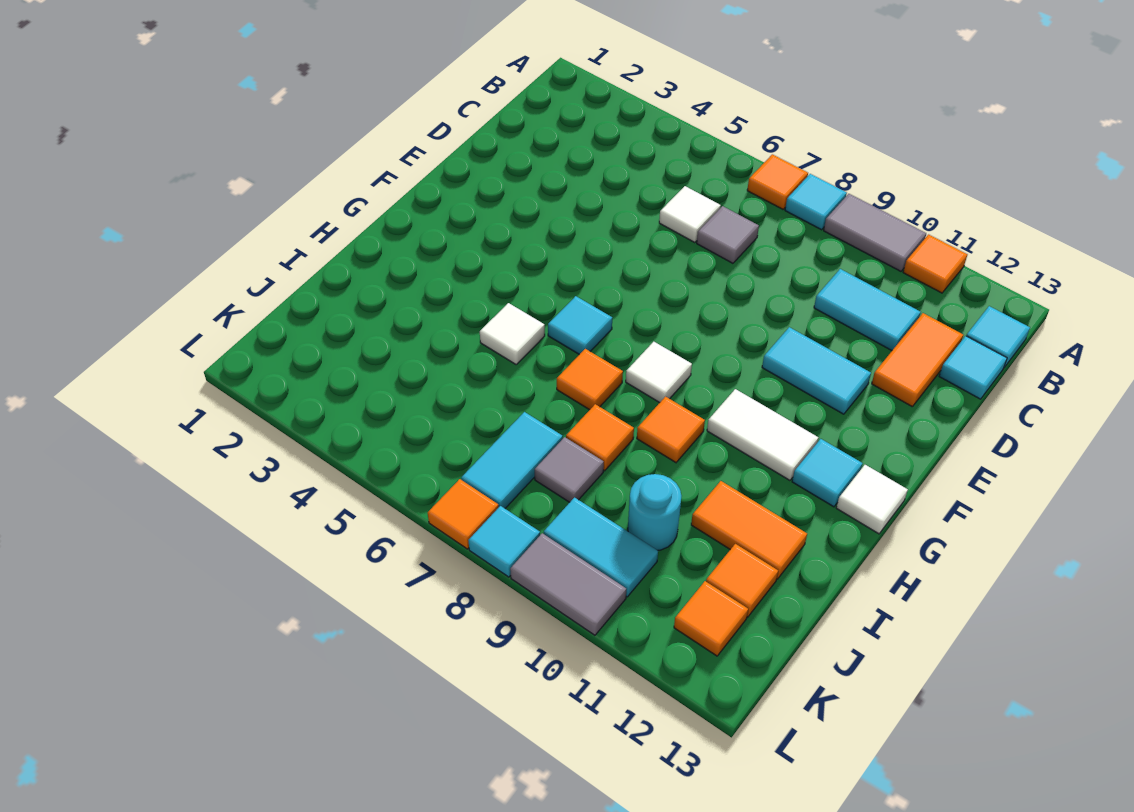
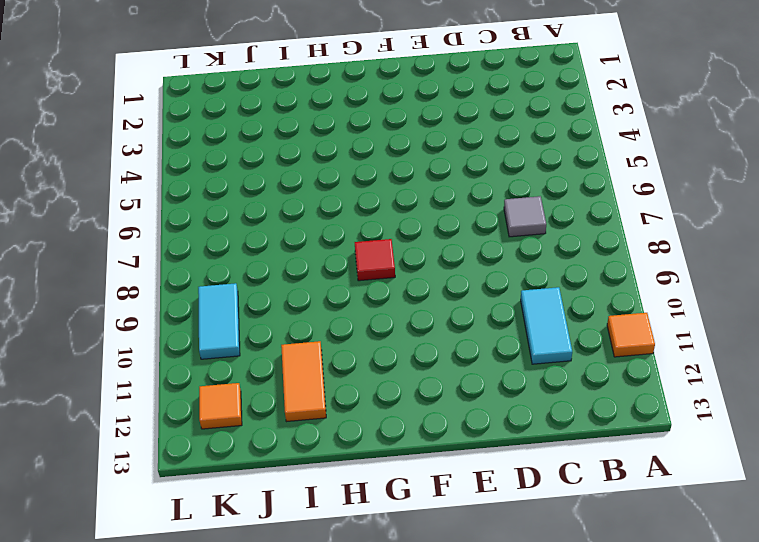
red tile G8 level 1 -> white tile G8 level 1
none -> orange tile A7 level 1
none -> cyan tile A8 level 1
none -> grey tile A9:A10 level 1
none -> cyan tile B13 level 1

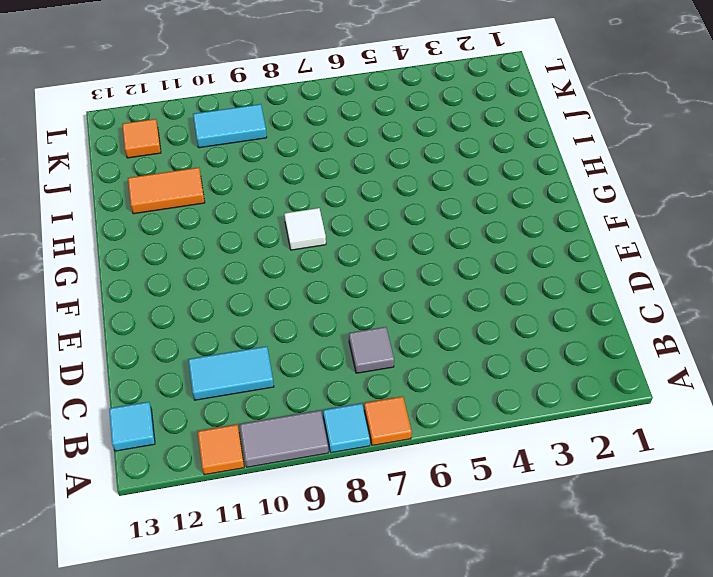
none -> white tile C6 level 1
none -> orange tile C12:D12 level 1
none -> cyan tile C13 level 1
none -> cyan tile E10:E11 level 1

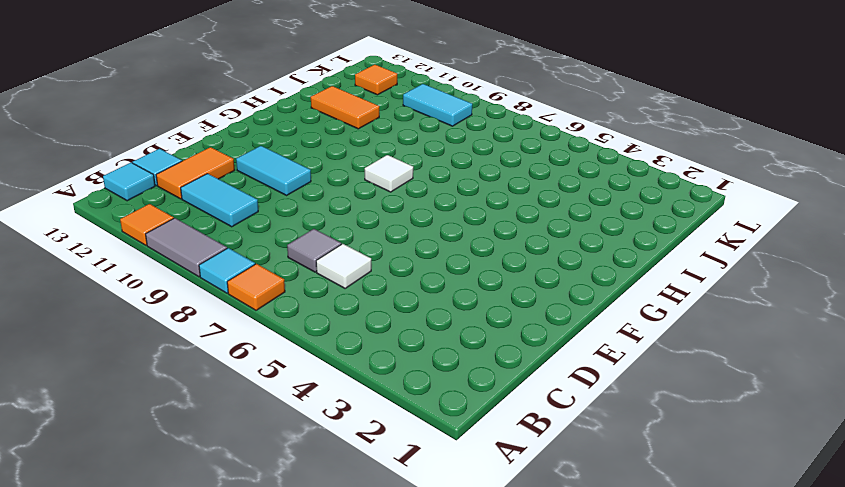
none -> cyan tile G6 level 1
none -> white tile G10:G11 level 1
none -> cyan tile G12 level 1
none -> white tile G13 level 1

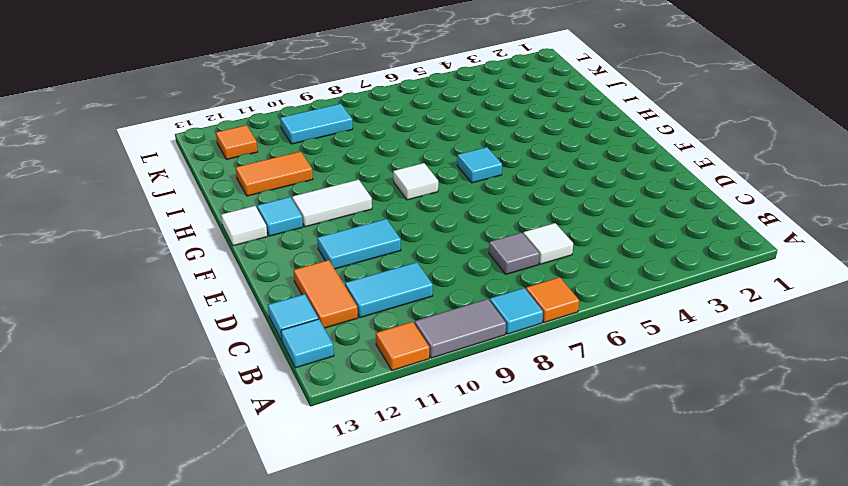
none -> white tile H5 level 1
none -> orange tile H7 level 1
none -> orange tile H9 level 1
none -> orange tile I8 level 1

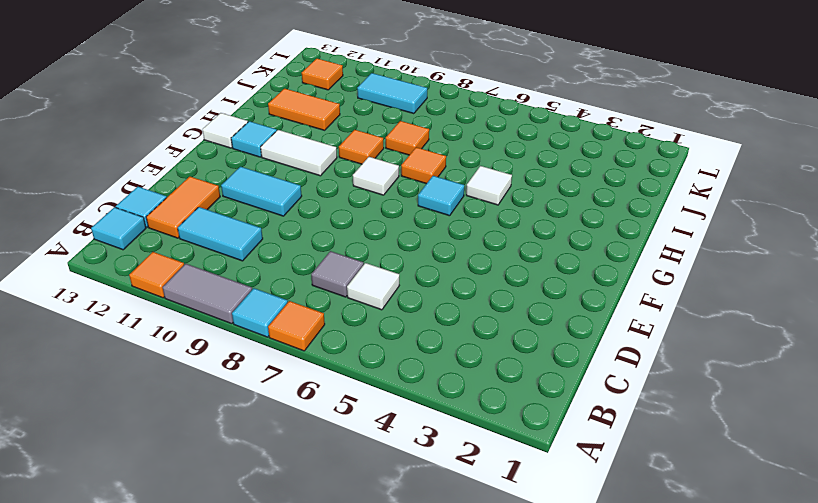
none -> cyan tile J7:K7 level 1
none -> grey tile J8 level 1
none -> cyan round brick J10 level 1
none -> orange tile J12 level 1

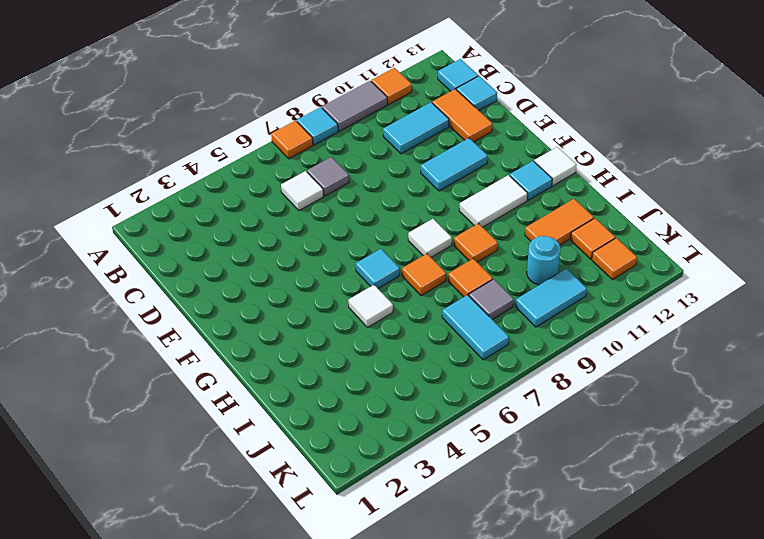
none -> orange tile L7 level 1
none -> cyan tile L8 level 1
none -> grey tile L9:L10 level 1

